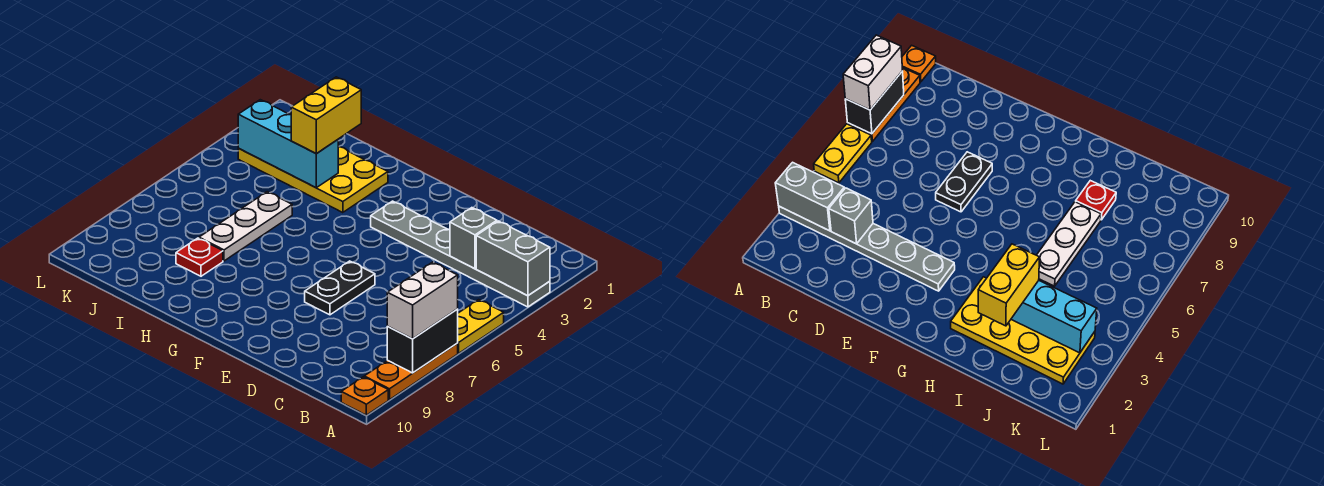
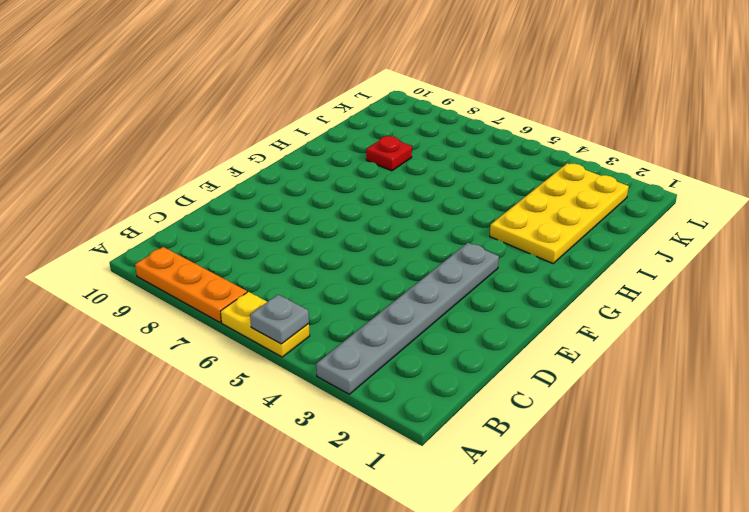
grey plate A5 level 2 -> none
none -> orange plate A10 level 1
none -> black plate E6:E7 level 1
none -> white plate I5:I7 level 1

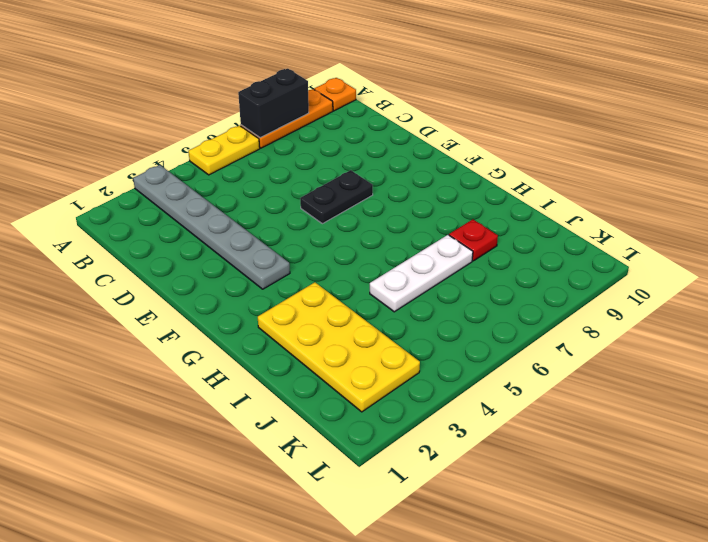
none -> grey brick A3:B3 level 2
none -> grey brick C3 level 2
none -> cyan brick I3:K3 level 2

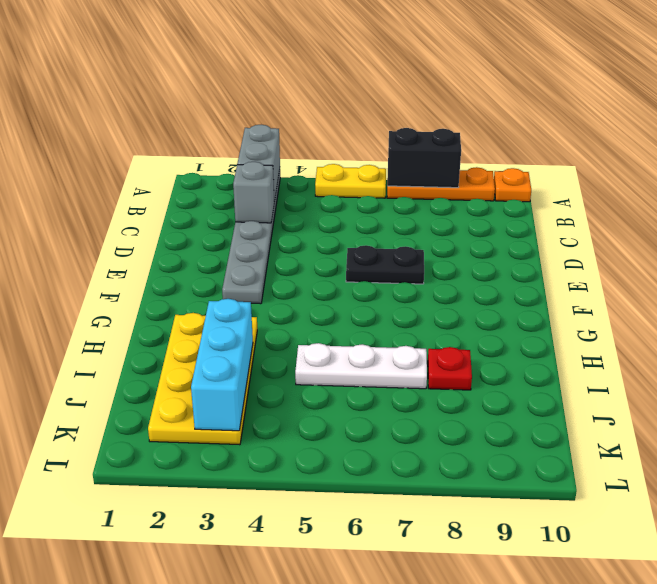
none -> white brick A7:A8 level 3
none -> yellow brick I2:I3 level 3

